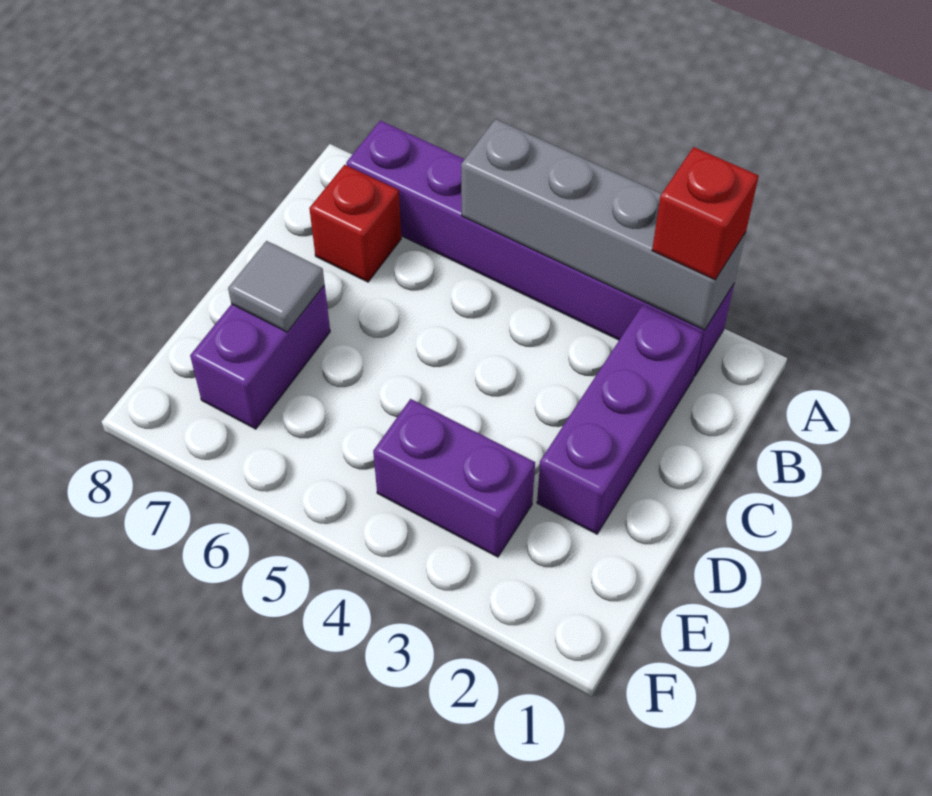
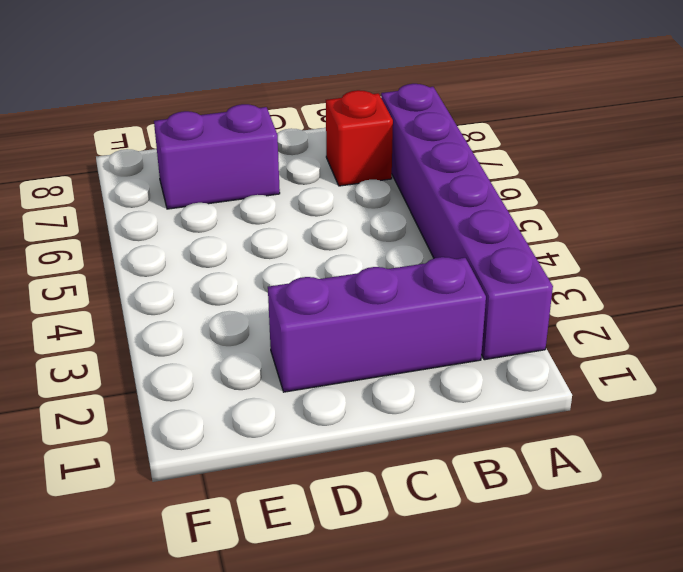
none -> purple brick E3:E4 level 1
none -> grey brick A2:A5 level 2

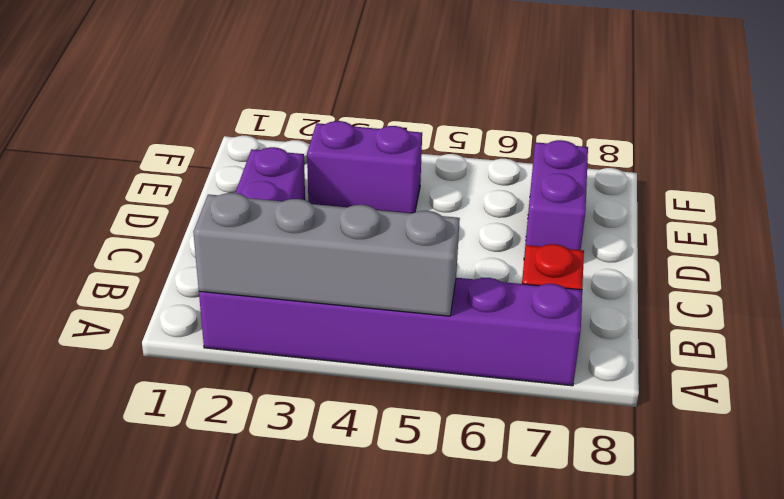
none -> grey tile D7 level 2
none -> red brick A2 level 3

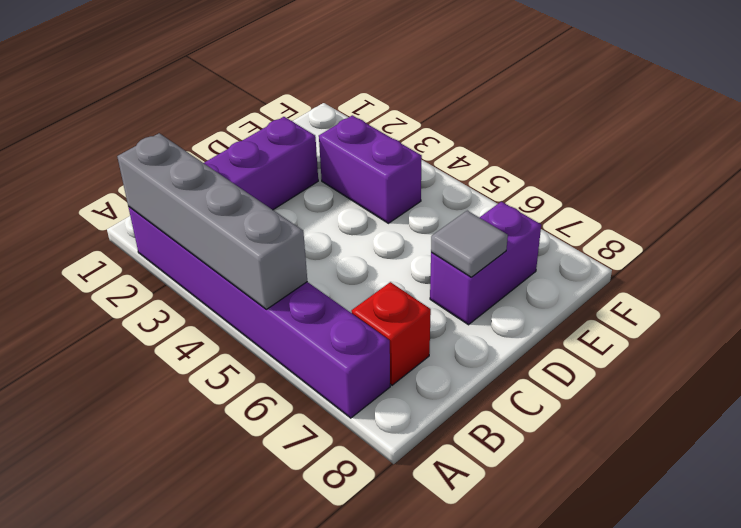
none -> red brick A2 level 3

